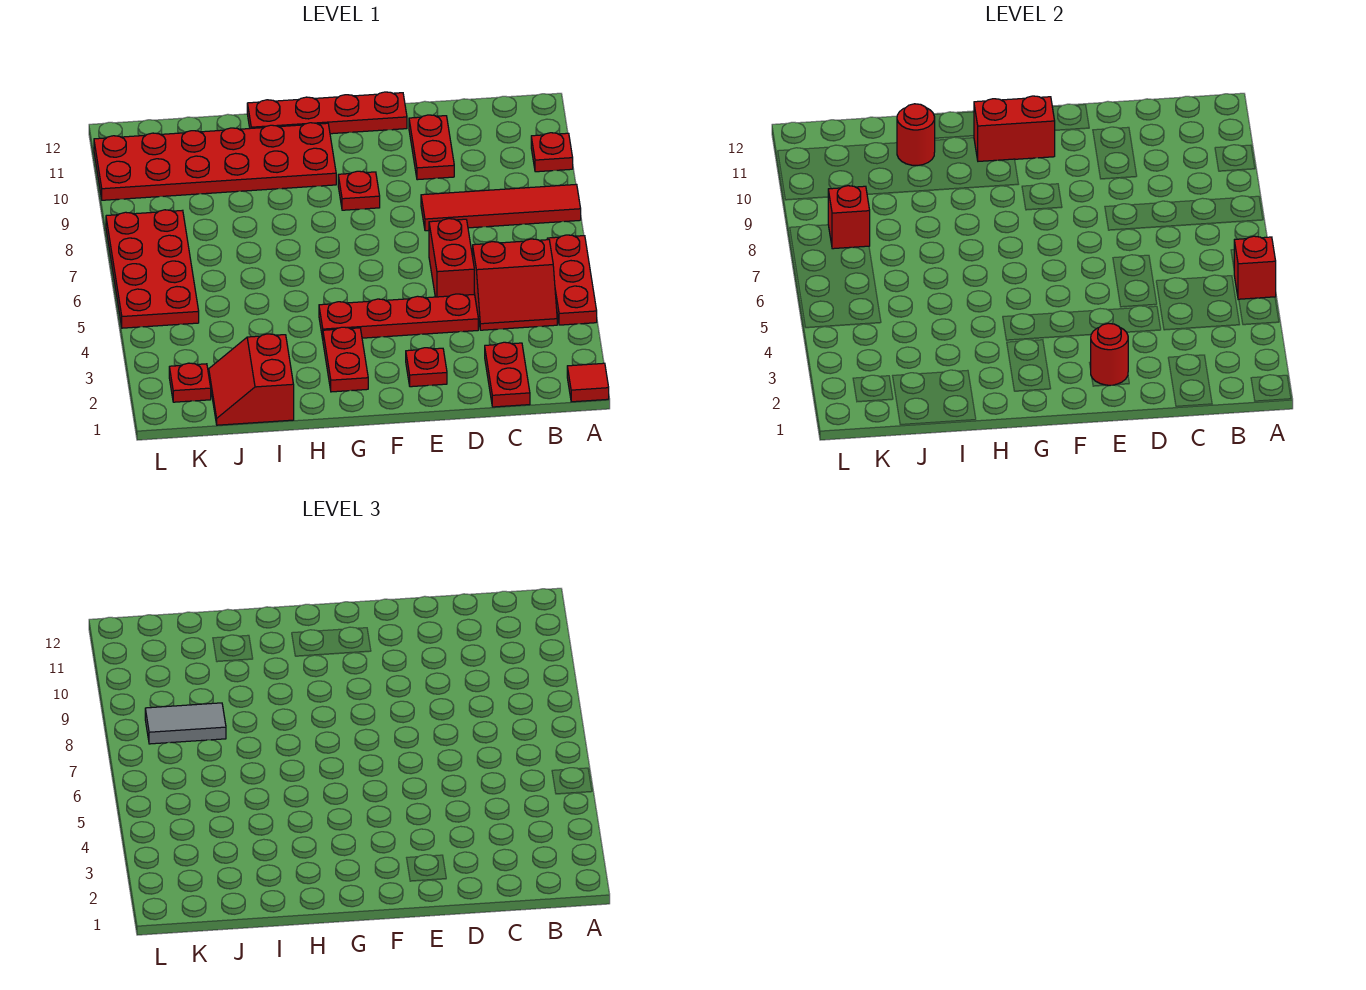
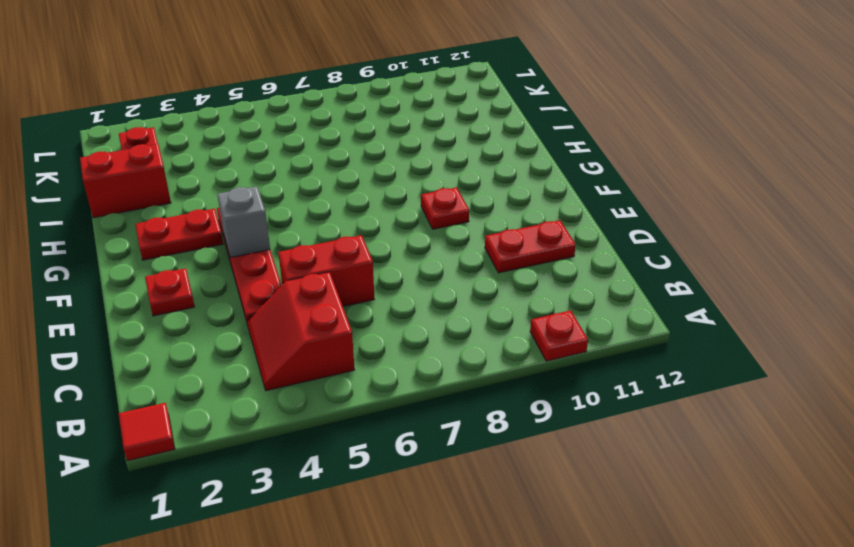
grey brick F4 level 2 -> none
none -> red plate A4:A6 level 1
none -> red tile A8:D8 level 1
none -> red plate C1:C2 level 1

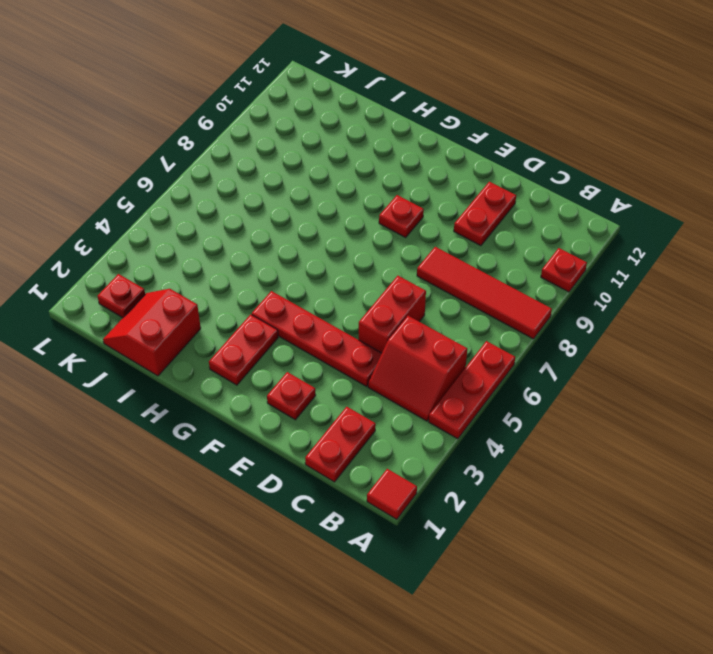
none -> red plate E12:H12 level 1
none -> red plate G10:L11 level 1
none -> red plate K5:L8 level 1

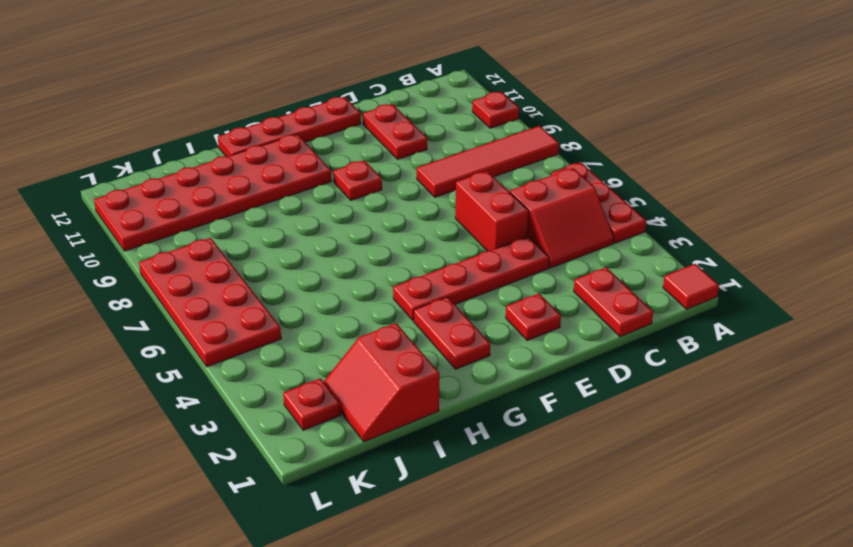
none -> red brick A5 level 2
none -> red round brick E2 level 2
none -> red brick F11:G11 level 2

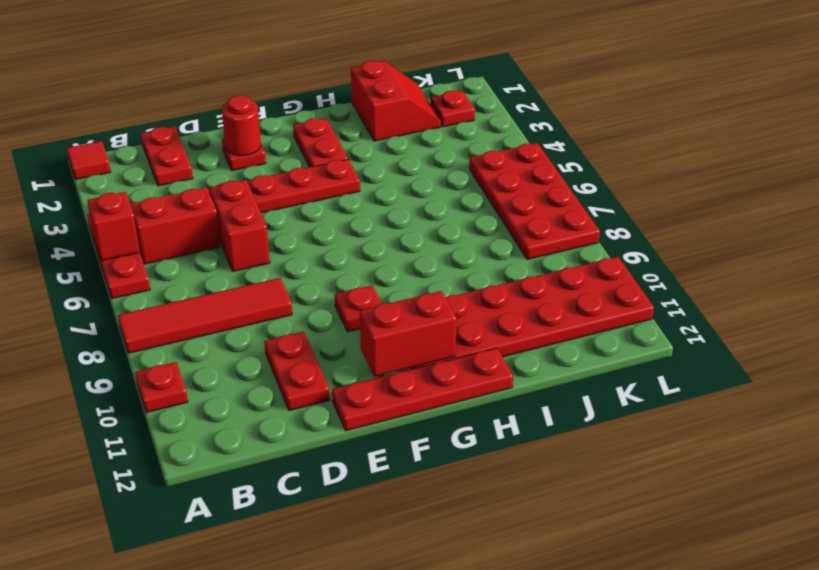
none -> red round brick I11 level 2
none -> red brick K8 level 2
none -> grey tile J8:K8 level 3

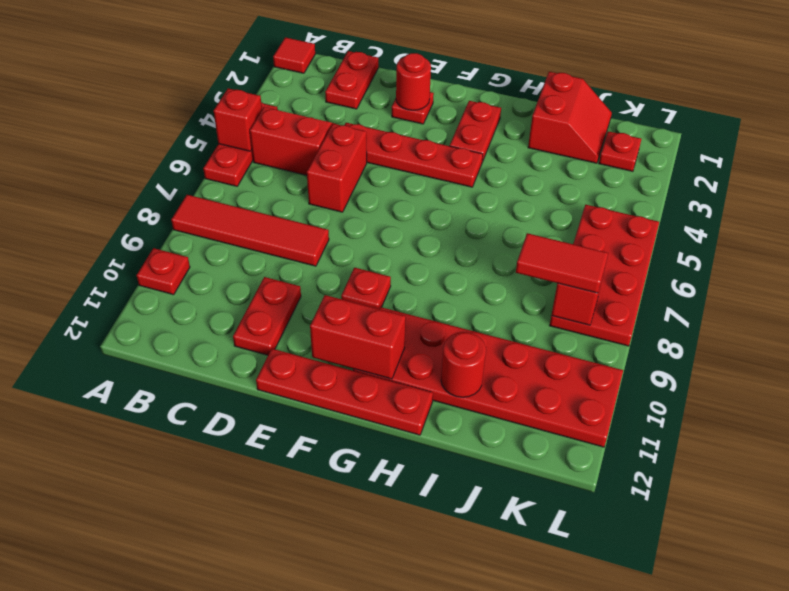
red tile J8:K8 level 3 -> grey tile J8:K8 level 3

